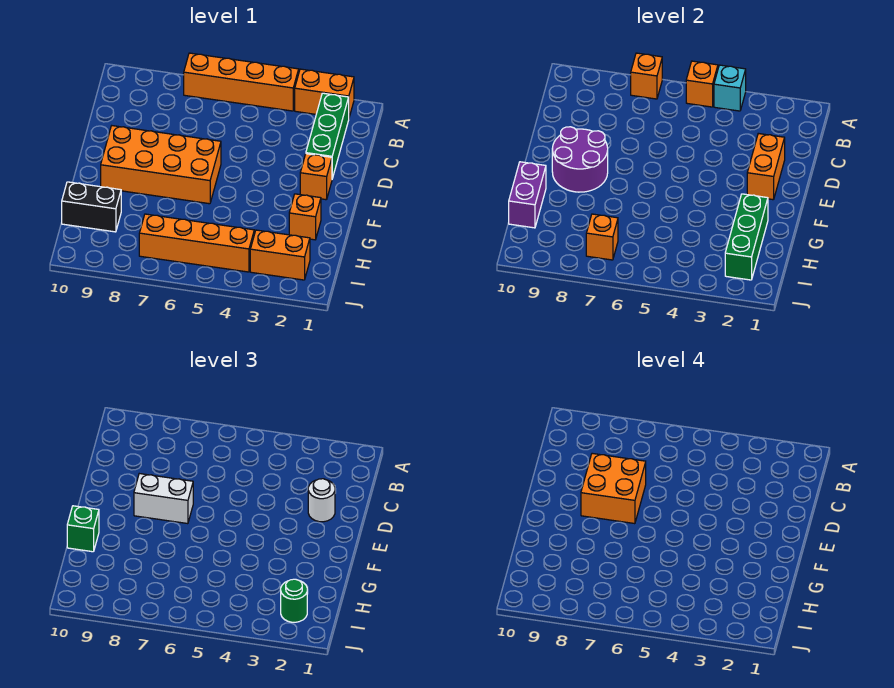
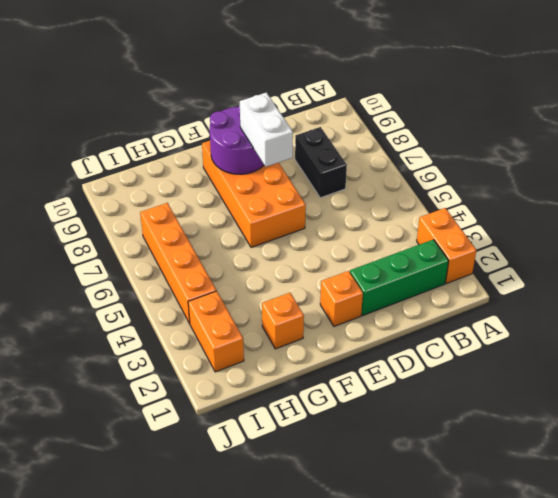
black brick C7:C8 level 1 -> black brick H9:H10 level 1
none -> orange brick A4:A7 level 1
none -> cyan brick A4 level 2
none -> orange brick A5 level 2

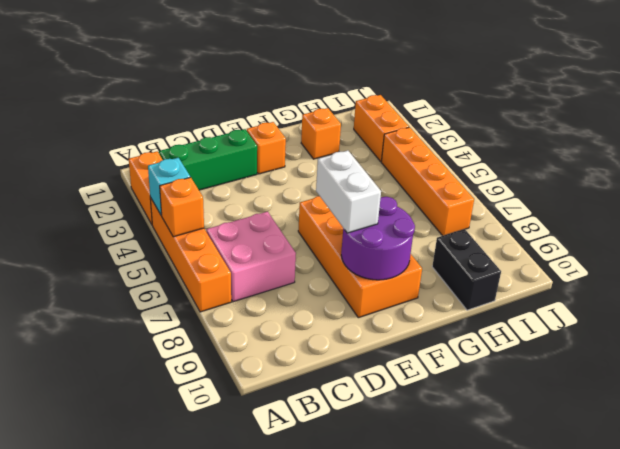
pink brick B6:C7 level 1 -> none
none -> orange brick A7 level 2
none -> orange brick D2:E2 level 2
none -> green brick G2:I2 level 2

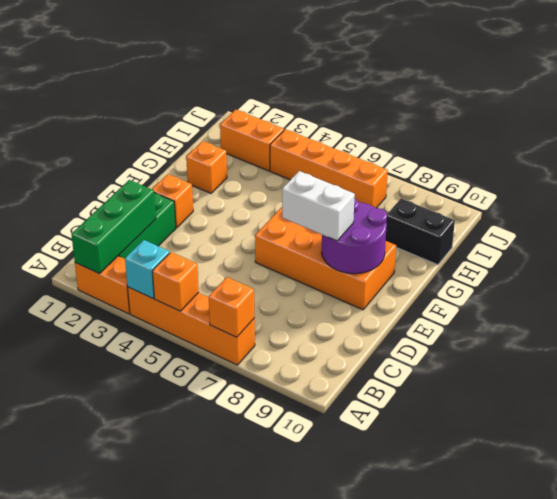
green brick A2:C2 level 2 -> green brick G2:I2 level 2
none -> orange brick D2:E2 level 2
none -> purple brick G10:H10 level 2
none -> orange brick I7 level 2

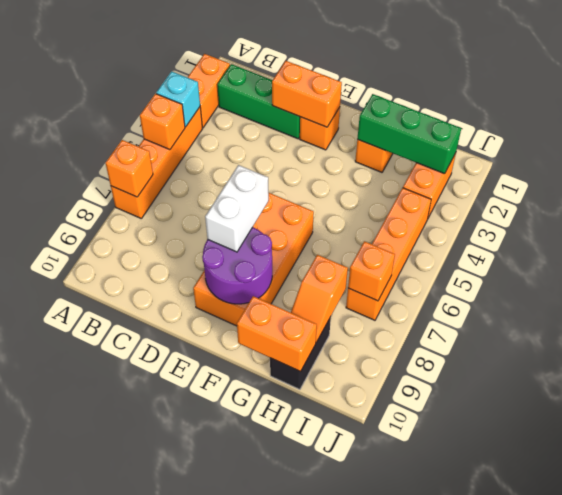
orange brick G10:H10 level 2 -> purple brick G10:H10 level 2
orange slope H8:H9 level 2 top 8 -> none
none -> white round brick D2 level 3
none -> green brick G10 level 3
none -> green round brick I2 level 3

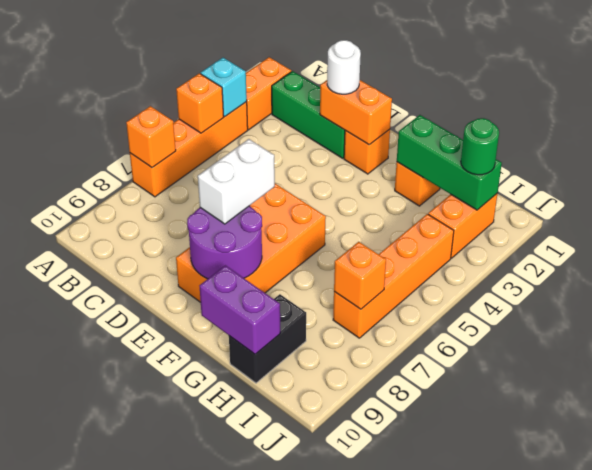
none -> green brick G10 level 3
none -> orange brick D7:E8 level 4

